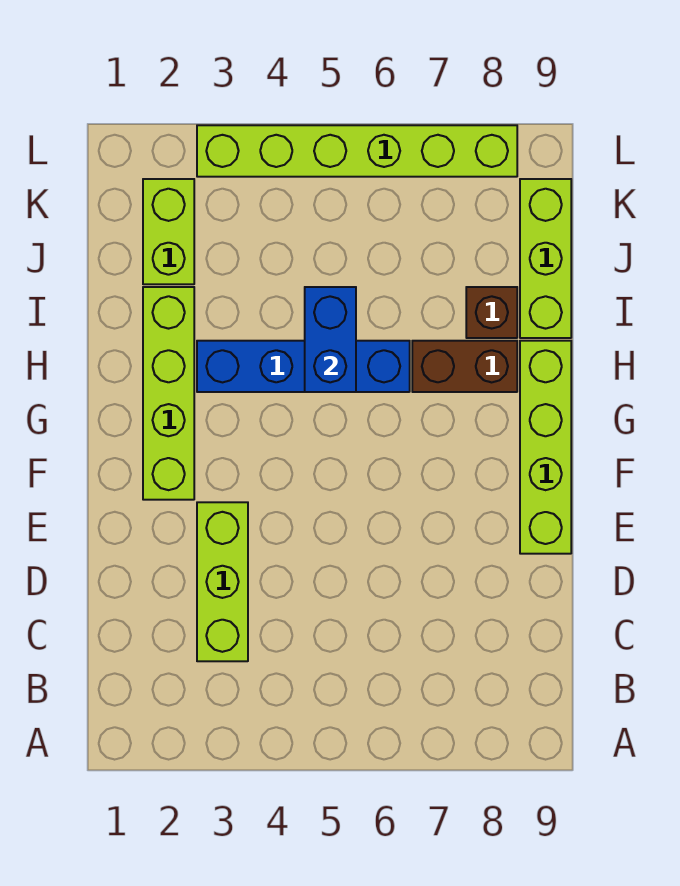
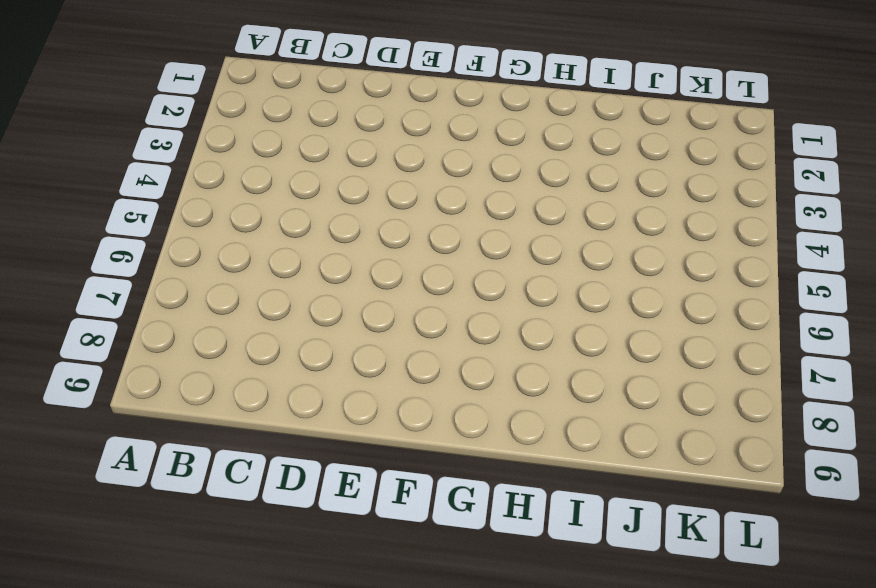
none -> lime brick C3:E3 level 1
none -> lime brick E9:H9 level 1

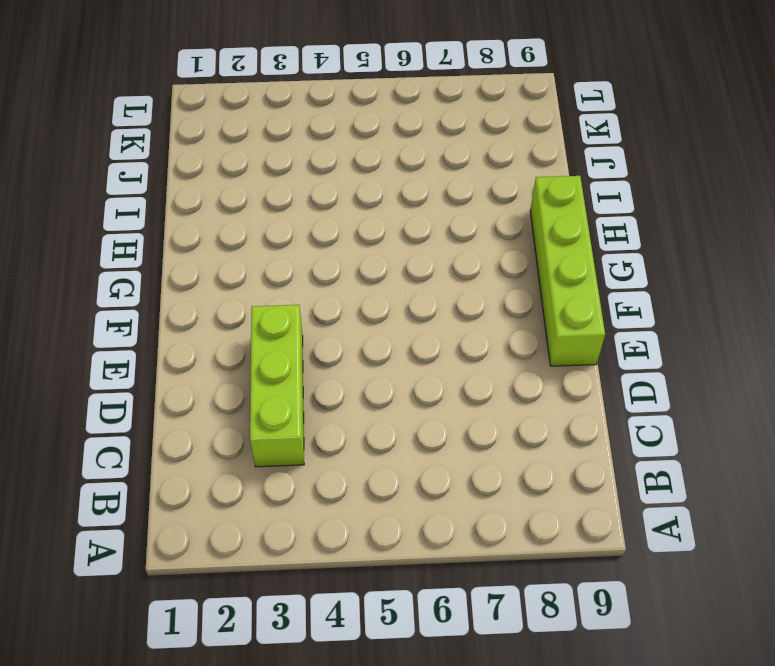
none -> lime brick F2:I2 level 1
none -> blue brick H3:H6 level 1

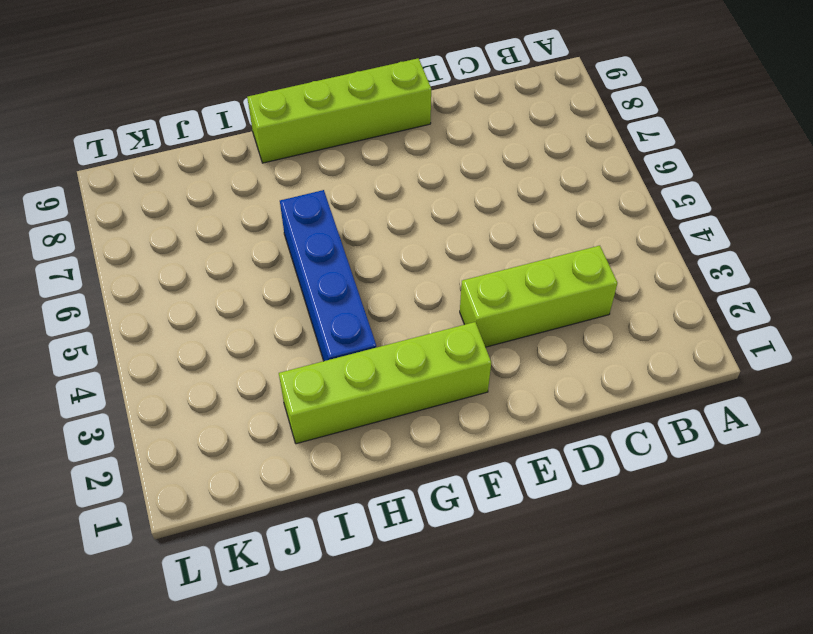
none -> brown brick H7:H8 level 1
none -> brown brick I8 level 1

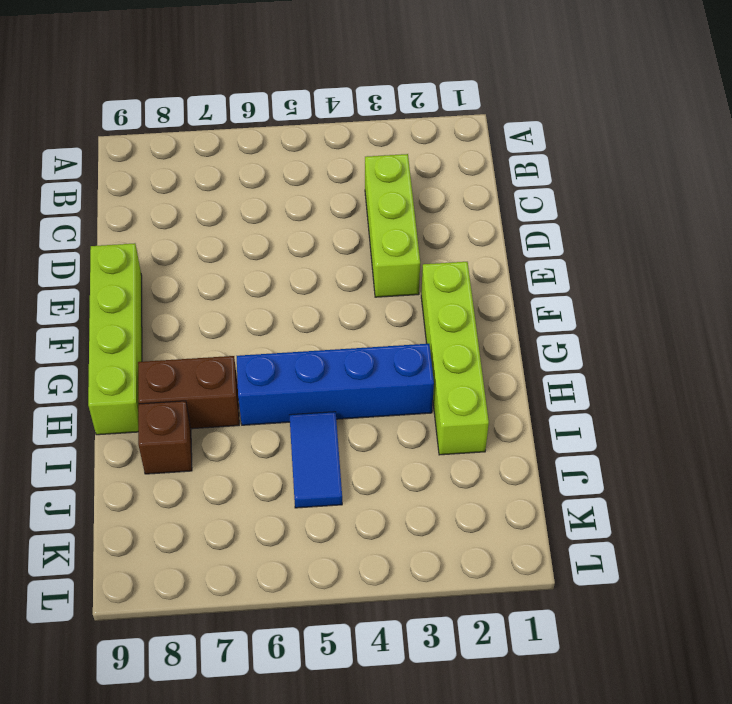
blue tile I5:J5 level 1 -> none
none -> lime brick I9:K9 level 1
none -> lime brick J2:K2 level 1

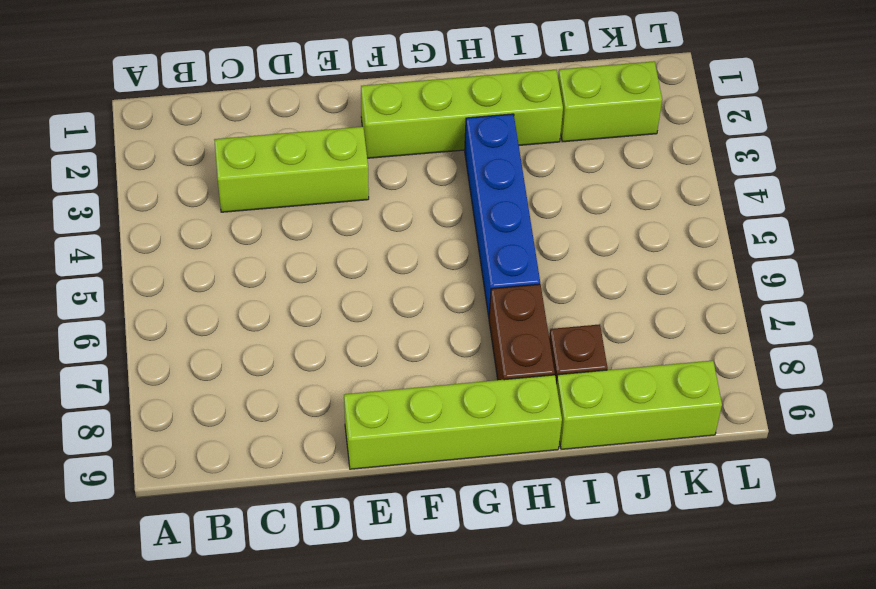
none -> lime brick L3:L8 level 1
none -> blue brick H5:I5 level 2

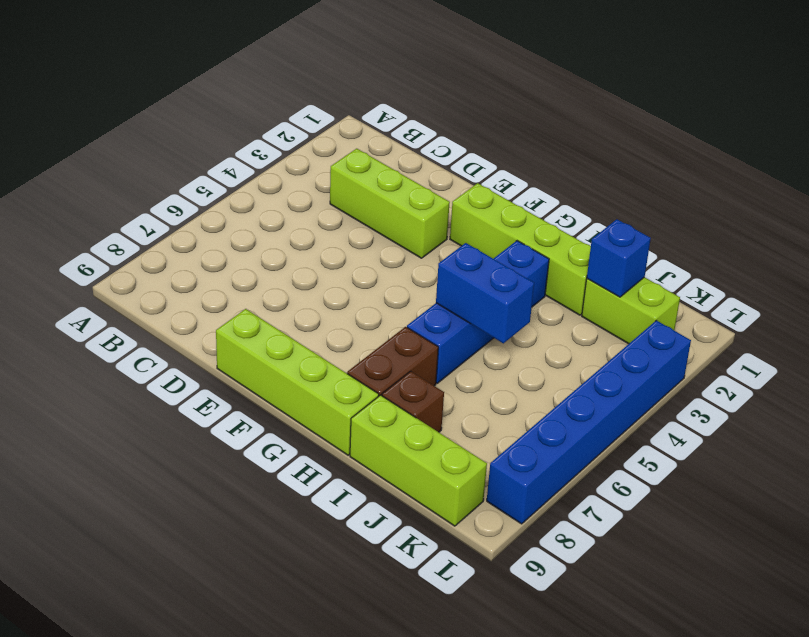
blue brick J2 level 2 -> none
blue brick L3:L8 level 1 -> lime brick L3:L8 level 1

